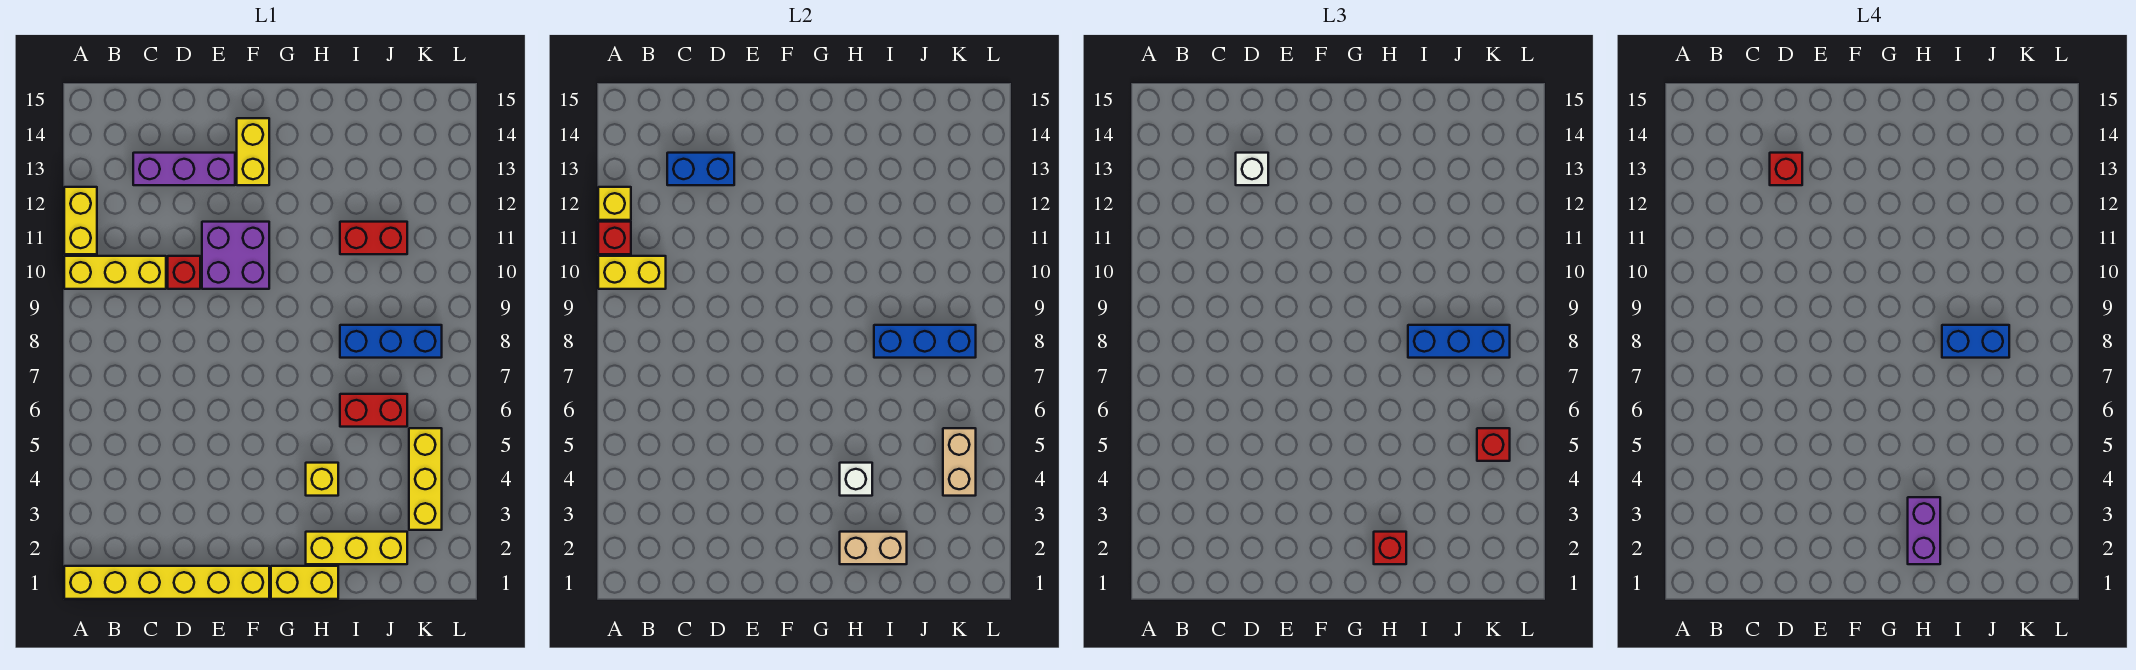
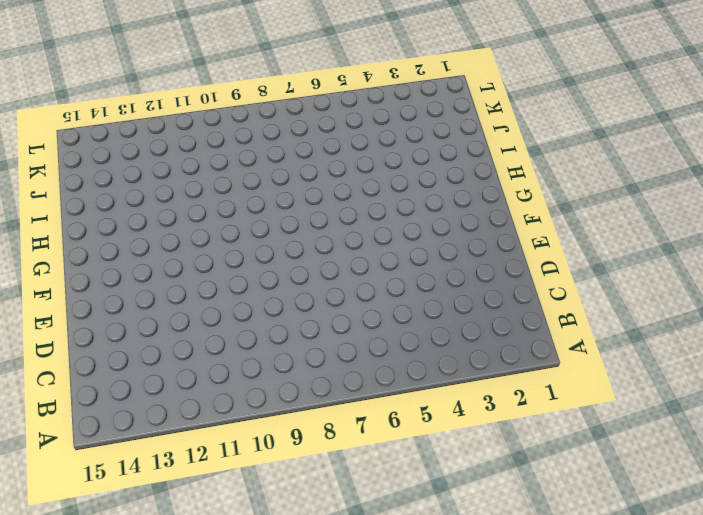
none -> yellow brick A1:F1 level 1
none -> yellow brick A10:C10 level 1
none -> yellow brick A11:A12 level 1

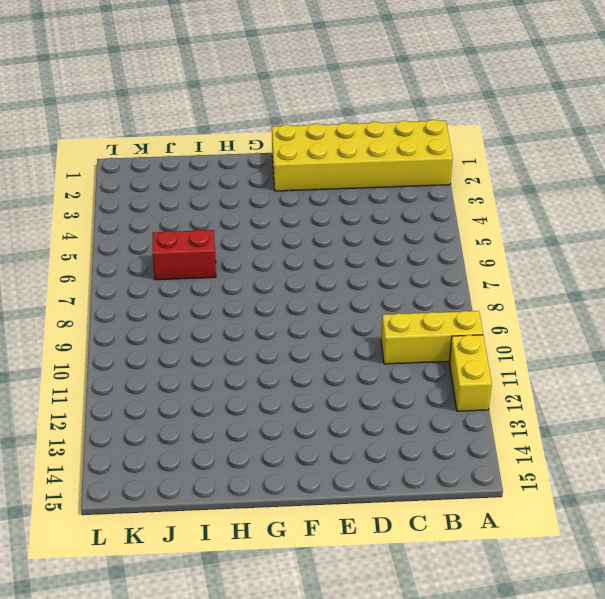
yellow brick A1:F2 level 1 -> yellow brick A1:F1 level 1
none -> purple brick C13:E13 level 1
none -> red brick D10 level 1
none -> purple brick E10:F11 level 1

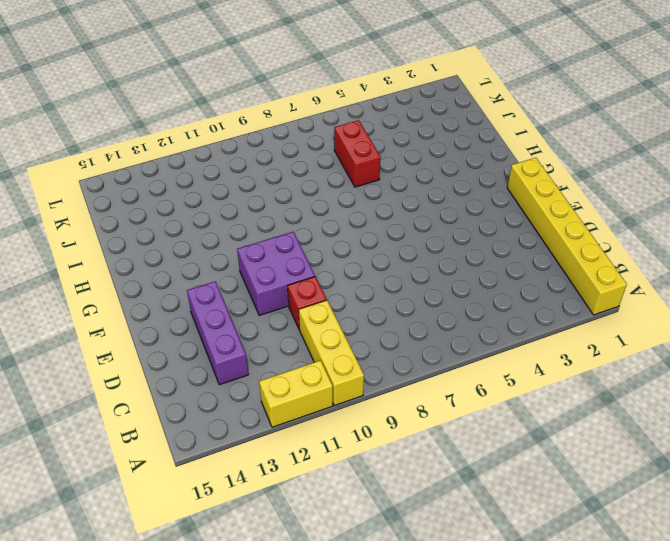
none -> yellow brick F13:F14 level 1
none -> yellow brick G1:H1 level 1
none -> yellow brick H2:J2 level 1

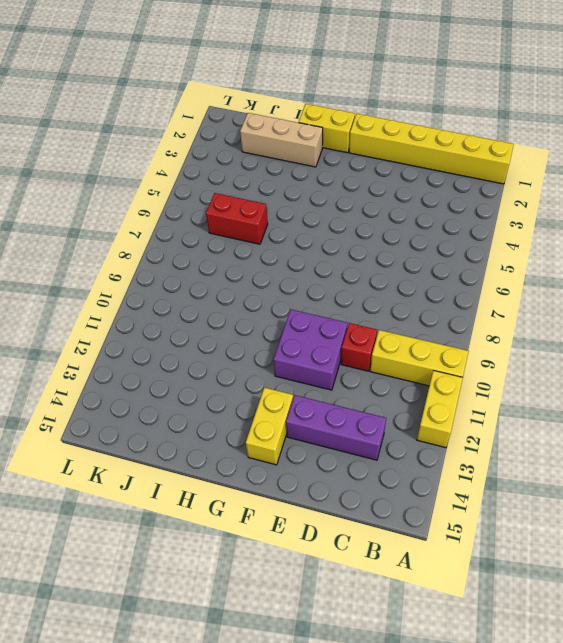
tan brick H2:J2 level 1 -> yellow brick H2:J2 level 1
none -> yellow brick H4 level 1
none -> blue brick I8:K8 level 1
none -> red brick I11:J11 level 1

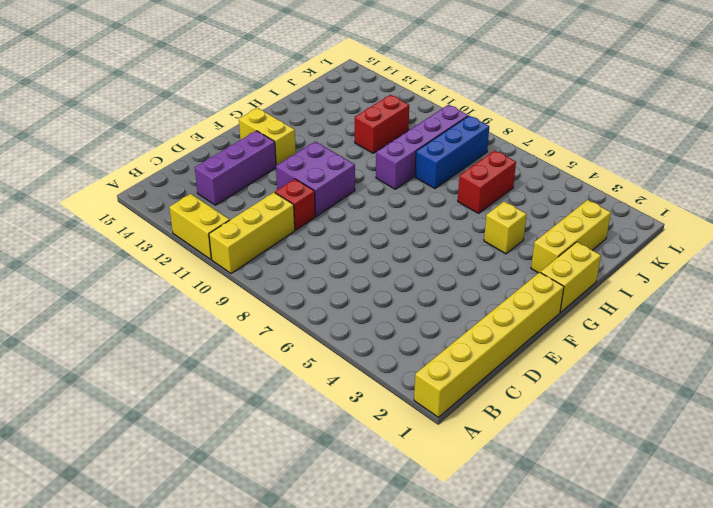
purple brick H9:K9 level 1 -> none
none -> yellow brick K3:K5 level 1
none -> yellow brick A10:B10 level 2
none -> red brick A11 level 2

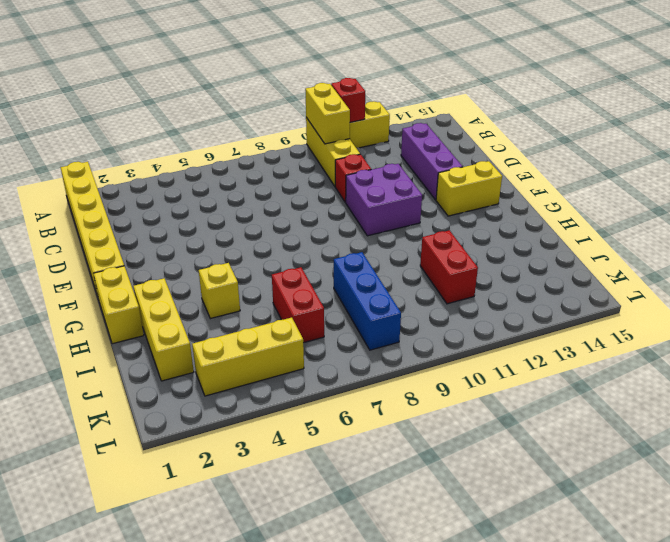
none -> yellow brick A12 level 2
none -> blue brick C13:D13 level 2
none -> tan brick H2:I2 level 2

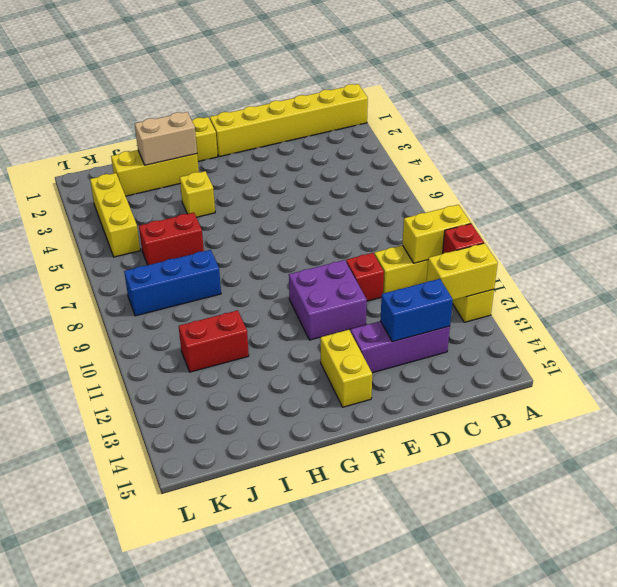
yellow brick A12:B12 level 2 -> yellow brick A12 level 2
none -> white brick H4 level 2
none -> blue brick I8:K8 level 2
none -> tan brick K4:K5 level 2

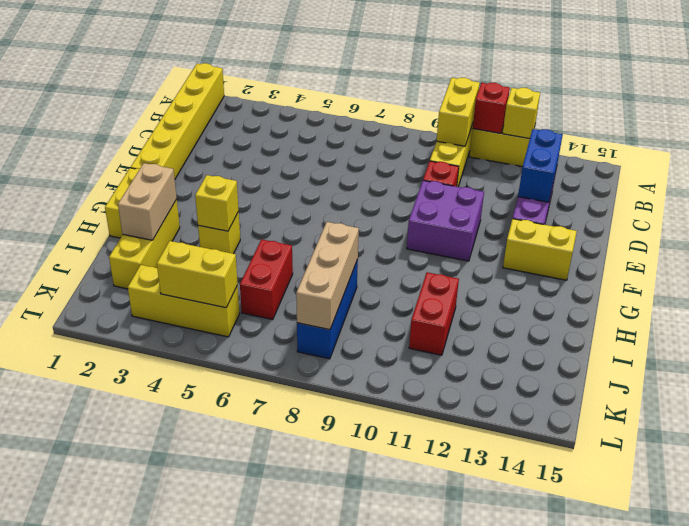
yellow brick H4 level 2 -> white brick H4 level 2
tan brick I8:K8 level 2 -> blue brick I8:K8 level 2
yellow brick K4:K5 level 2 -> tan brick K4:K5 level 2
none -> white brick D13 level 3
none -> red brick H2 level 3
none -> blue brick I8:K8 level 3

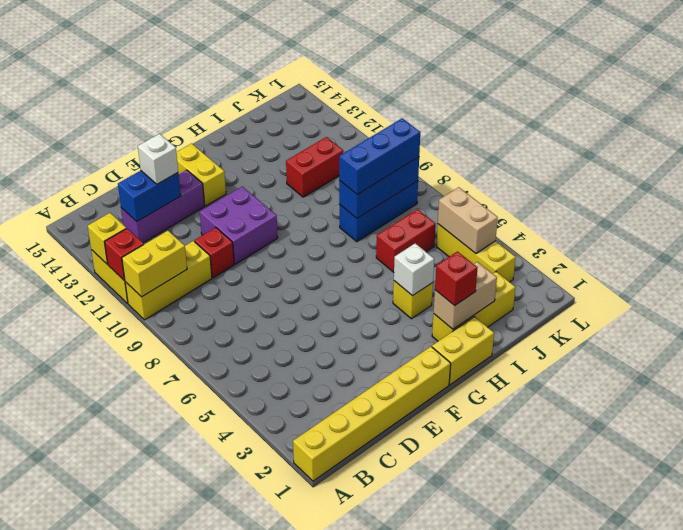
none -> red brick K5 level 3
none -> red brick D13 level 4
none -> purple brick H2:H3 level 4

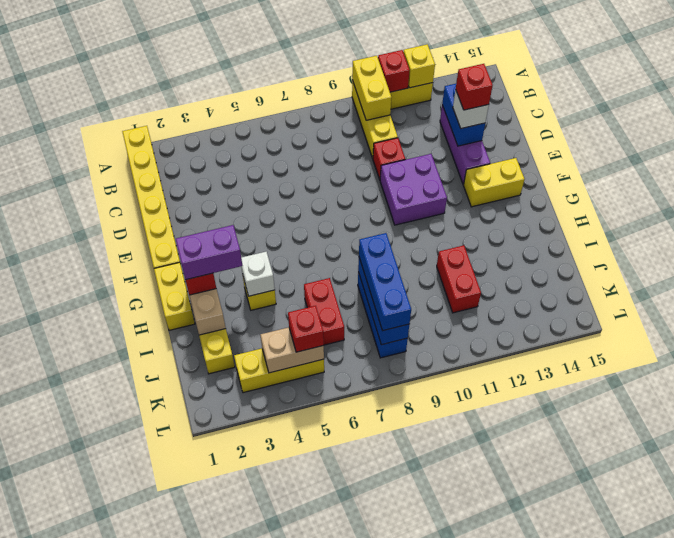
none -> blue brick I8:J8 level 4

